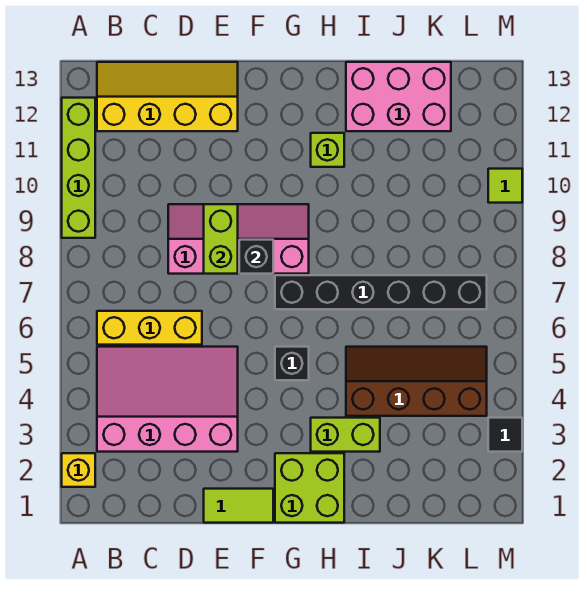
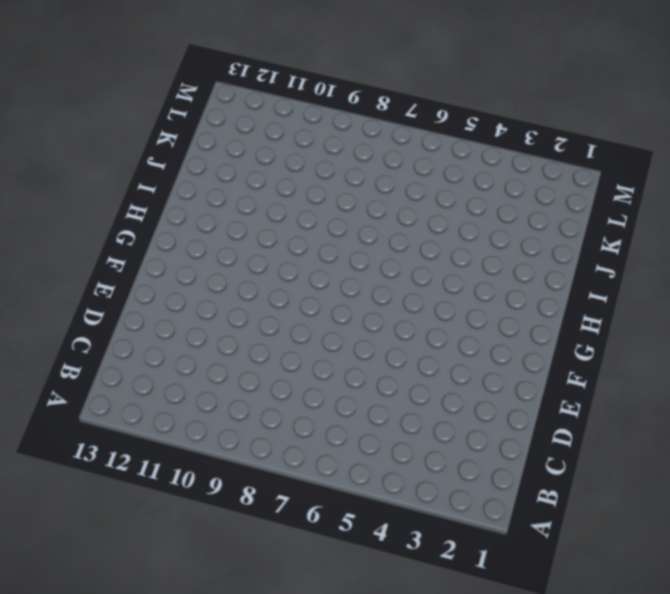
none -> yellow brick A2 level 1
none -> lime brick A9:A12 level 1
none -> pink slope B3:E5 level 1 top 3

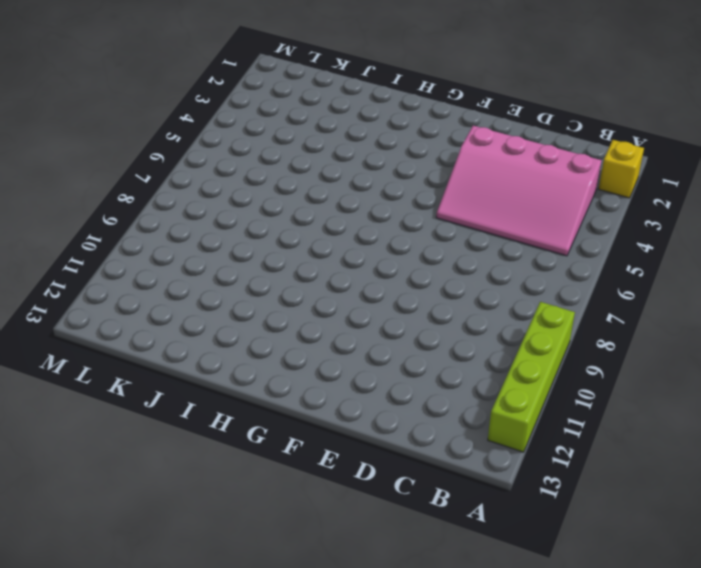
none -> yellow brick B6:D6 level 1
none -> yellow slope B12:E13 level 1 top 12
none -> pink slope D8:G9 level 1 top 8

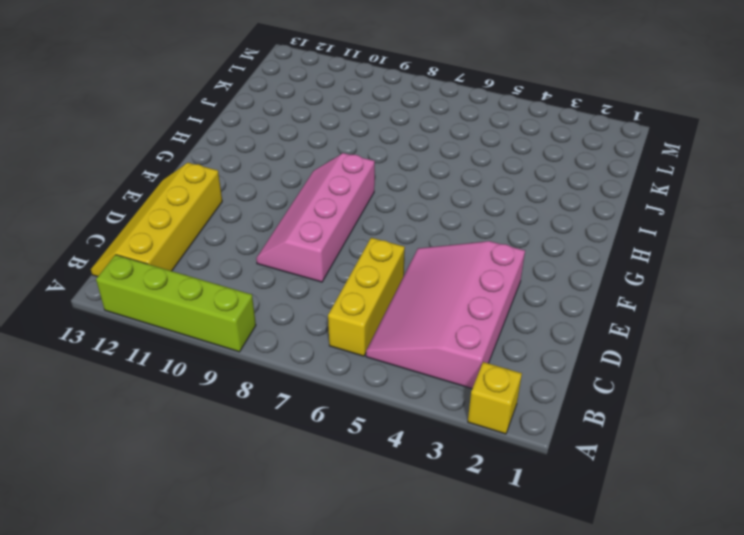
none -> lime tile E1:F1 level 1
none -> lime brick G1:H2 level 1
none -> black brick G5 level 1

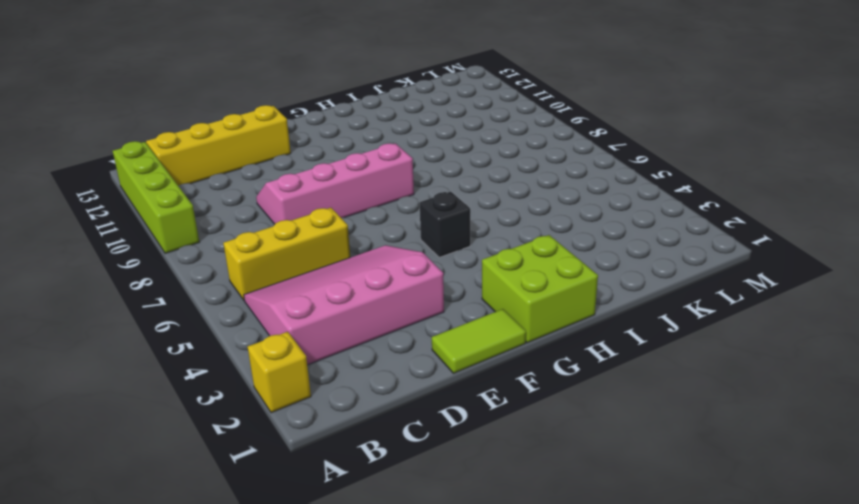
none -> black brick G7:L7 level 1
none -> lime brick H3:I3 level 1
none -> lime brick H11 level 1

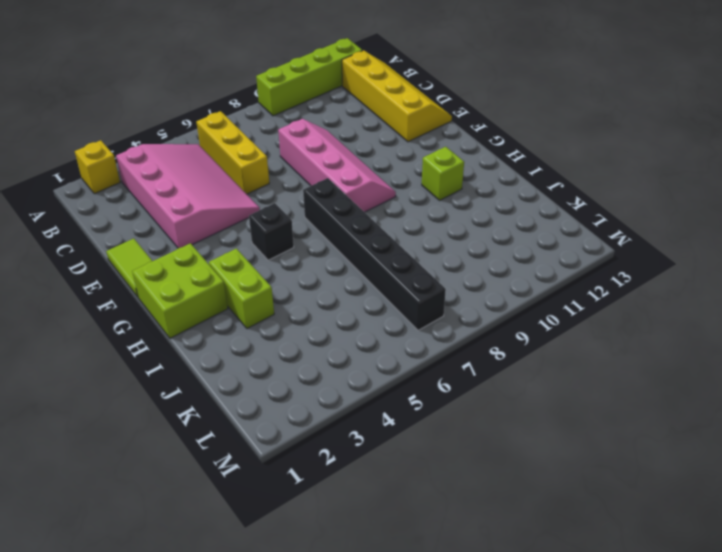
none -> brown slope I4:L5 level 1 top 4
none -> pink brick I12:K13 level 1
none -> black tile M3 level 1

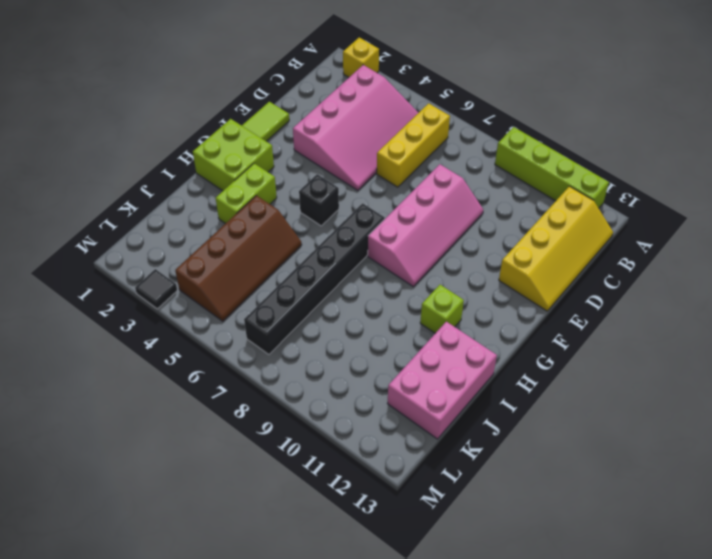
none -> lime tile M10 level 1
none -> lime brick E8:E9 level 2
none -> black brick F8 level 2

